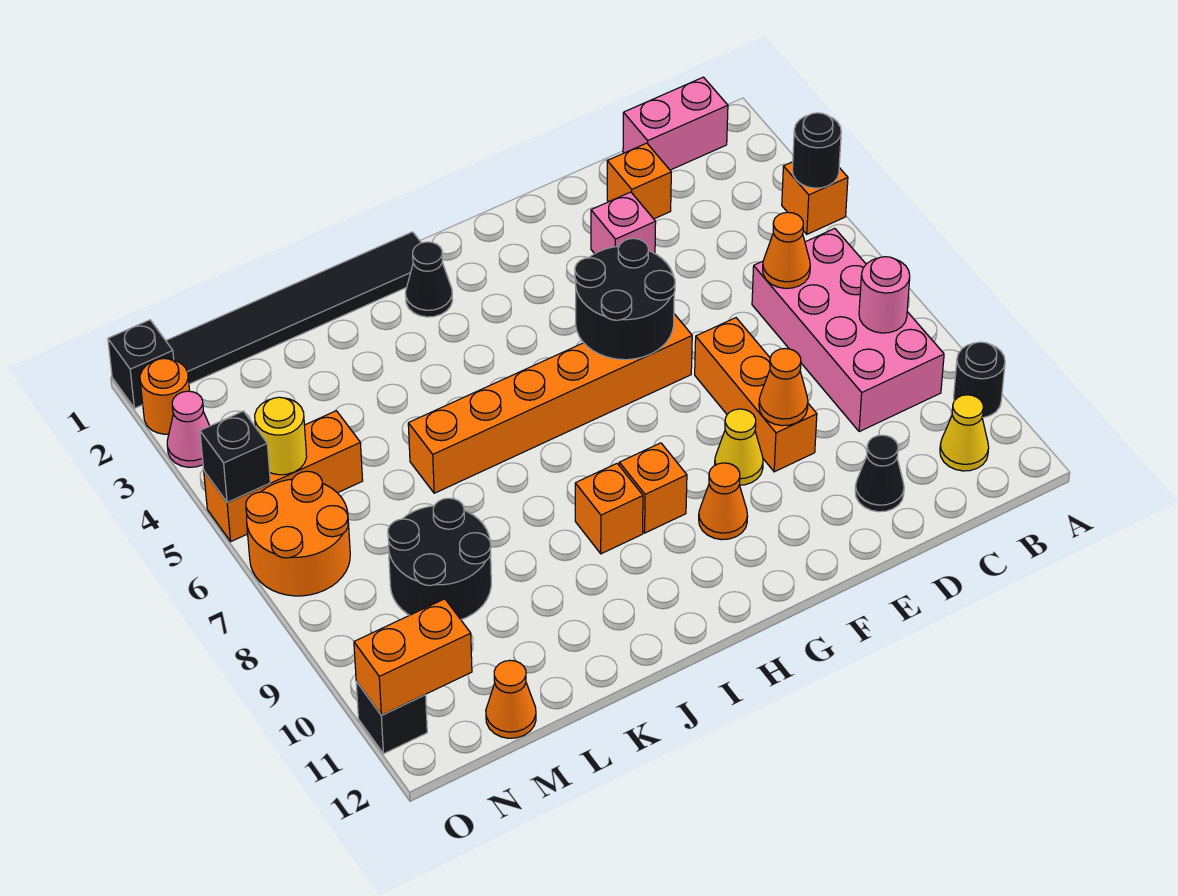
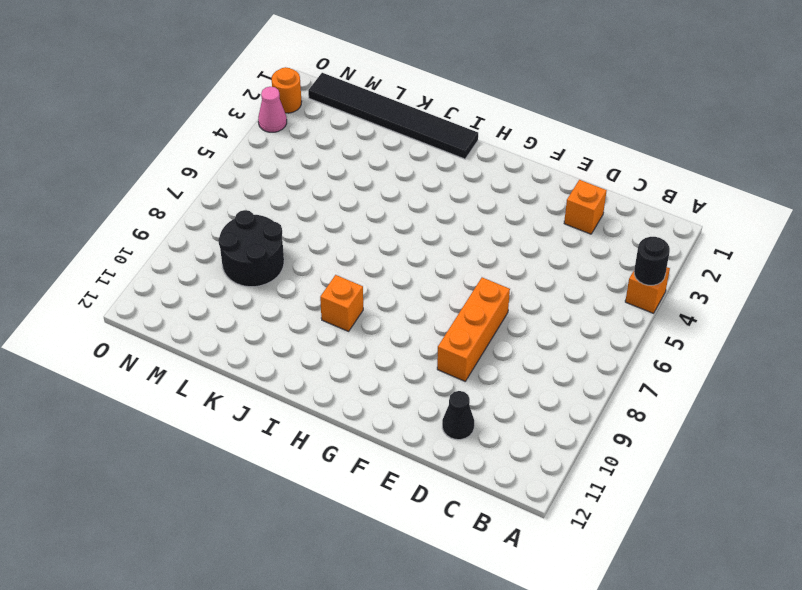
none -> black round brick A10 level 1
none -> pink brick B1:C1 level 1
none -> pink brick B6:C9 level 1
none -> yellow cone B11 level 1

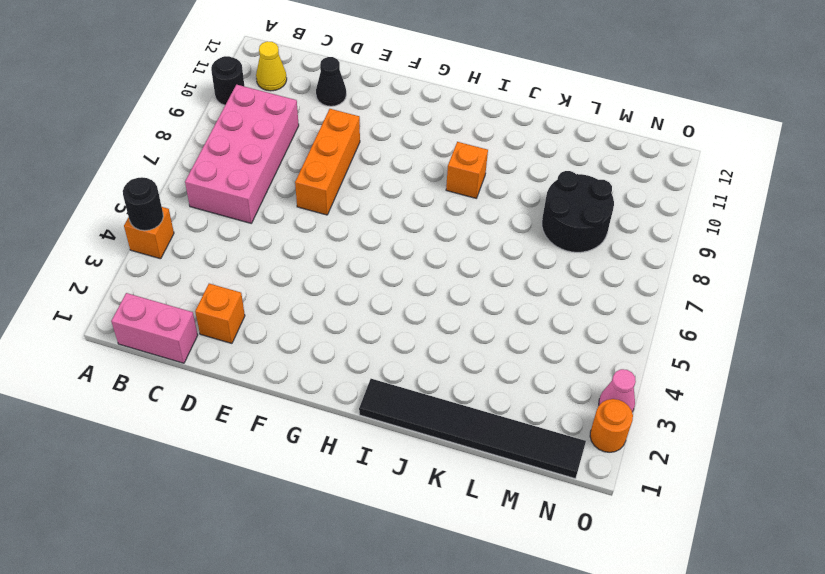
none -> pink brick E3 level 1
none -> orange brick F6:K6 level 1
none -> yellow cone F9 level 1
none -> orange cone G10 level 1

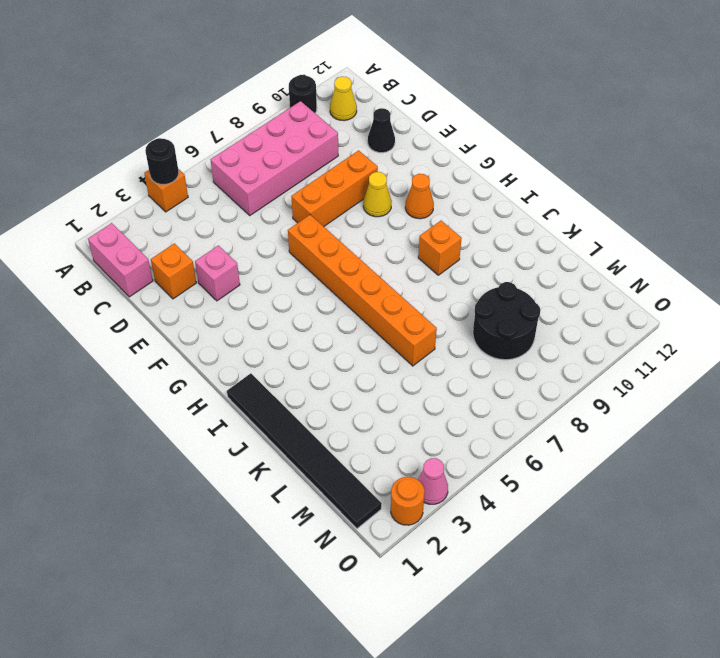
none -> orange brick H9 level 1
none -> black cone I2 level 1
none -> orange brick M5:O5 level 1
none -> orange cone M12 level 1

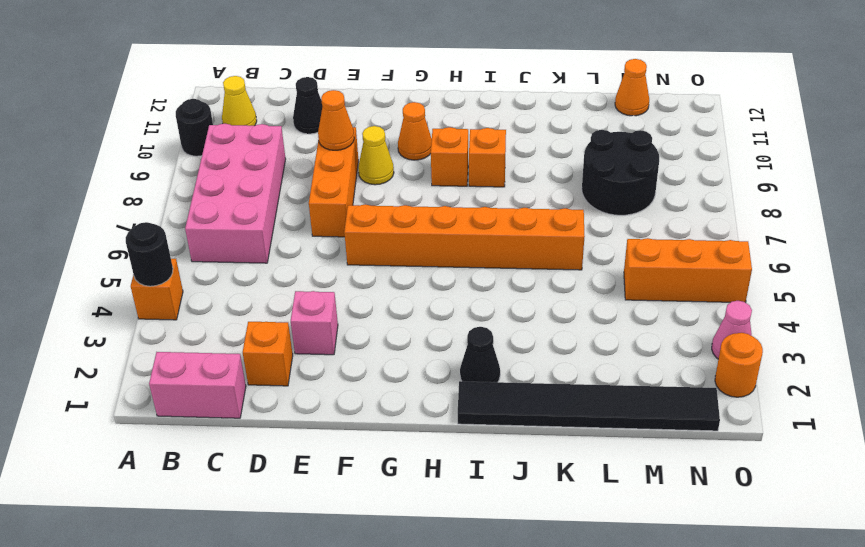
none -> orange round brick N6:O7 level 1
none -> black brick O1 level 1
none -> black brick O11 level 1
none -> pink round brick B8 level 2

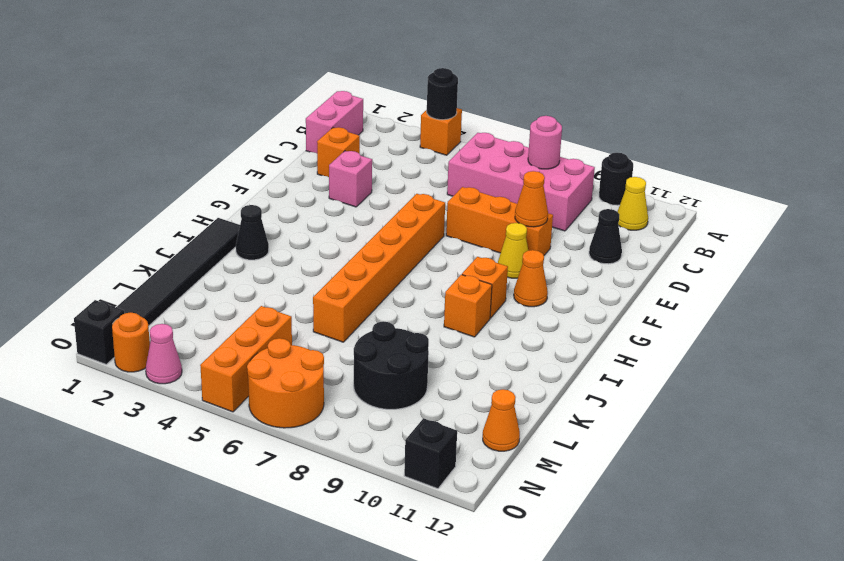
none -> orange cone C6 level 2
none -> black round brick F5:G6 level 2
none -> yellow round brick N5 level 2
none -> orange brick N11:O11 level 2

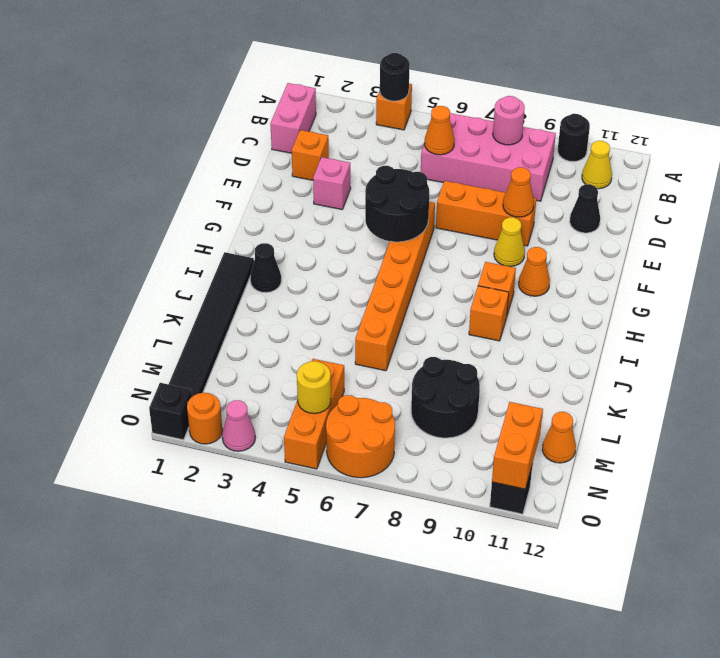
none -> black brick O5 level 2

